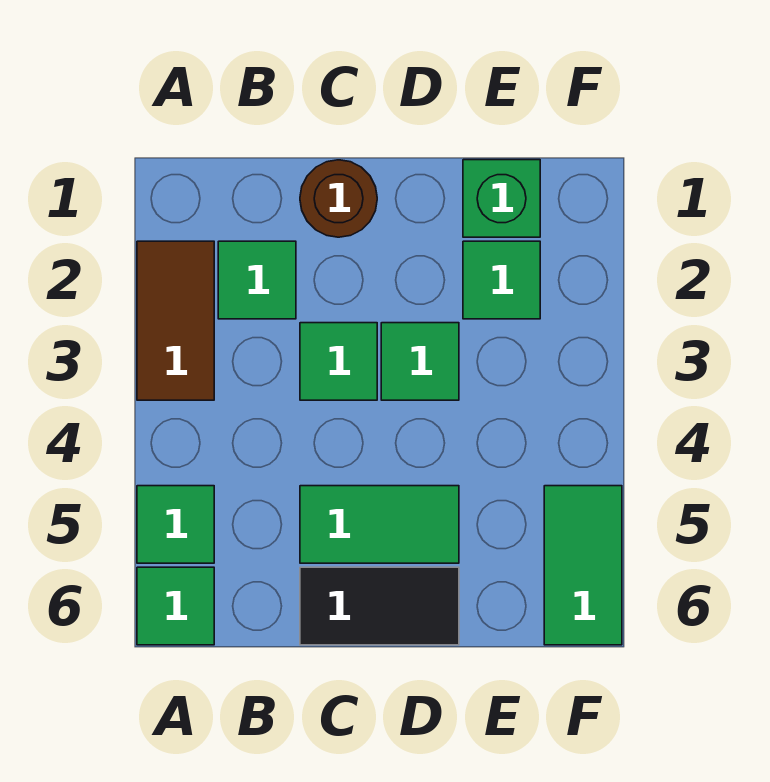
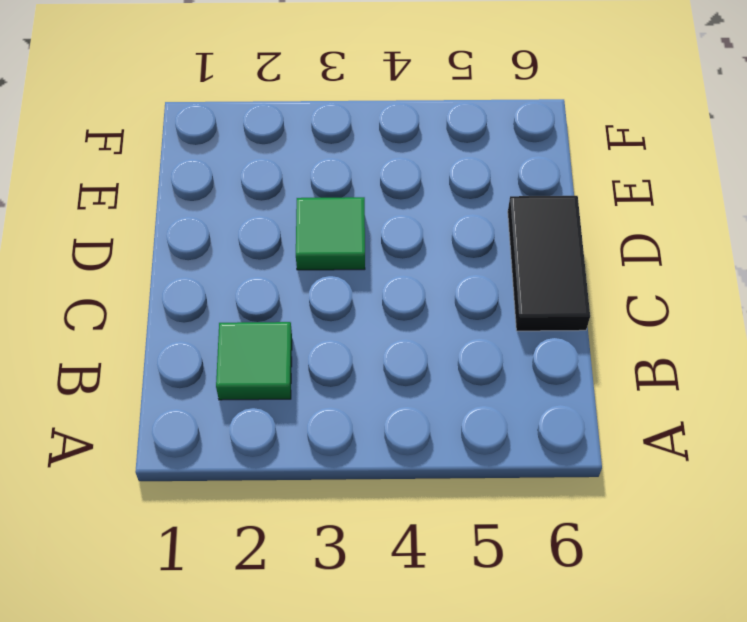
none -> brown tile A2:A3 level 1
none -> green tile A5 level 1
none -> green tile A6 level 1

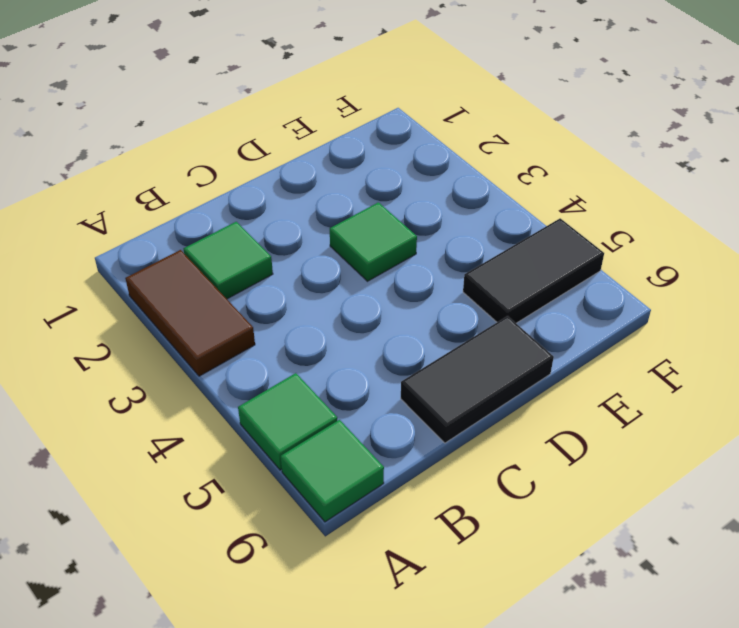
black tile E5:F5 level 1 -> green tile F5:F6 level 1
none -> brown round brick C1 level 1
none -> green tile C3 level 1
none -> green tile C5:D5 level 1

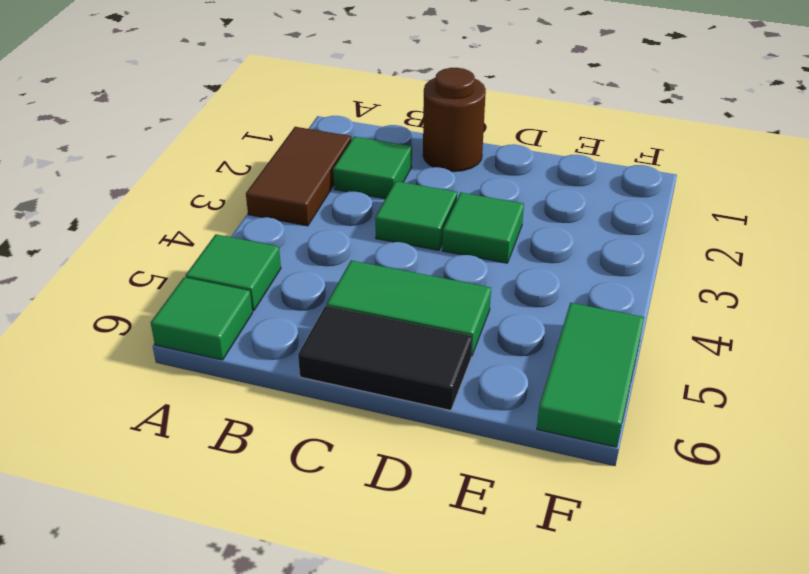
none -> green brick E1 level 1
none -> green tile E2 level 1

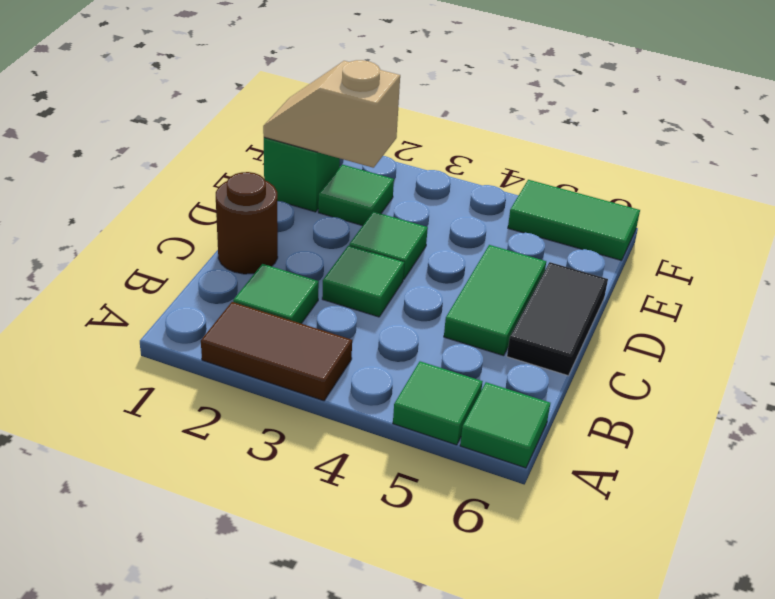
tan slope E1:E2 level 2 top 2 -> none

